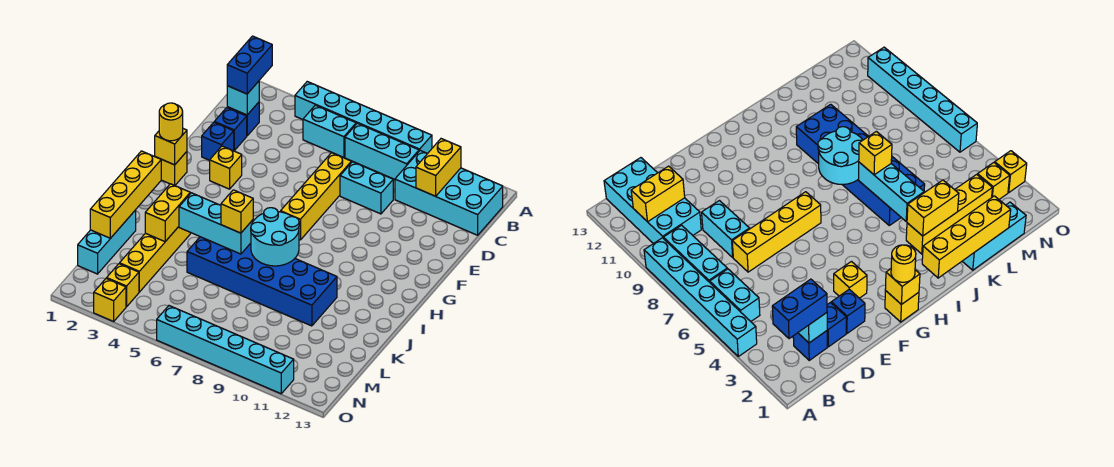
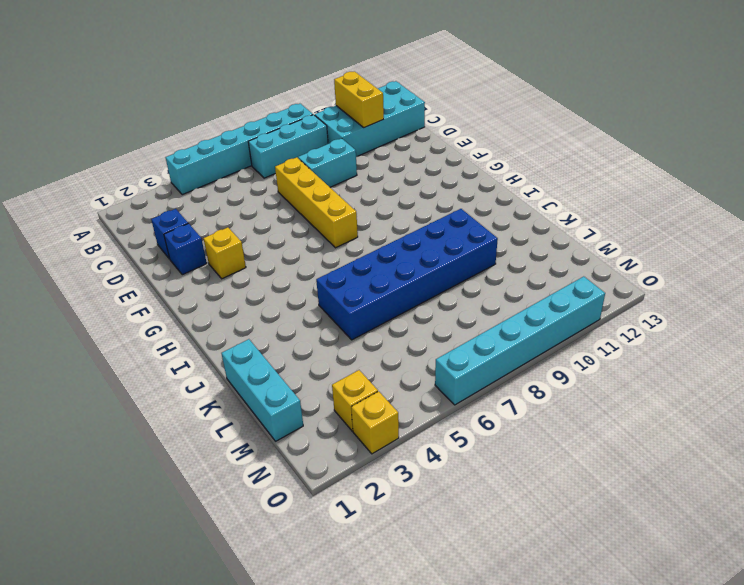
none -> cyan brick B5:B6 level 1
none -> blue brick C2 level 1
none -> yellow brick G1 level 1

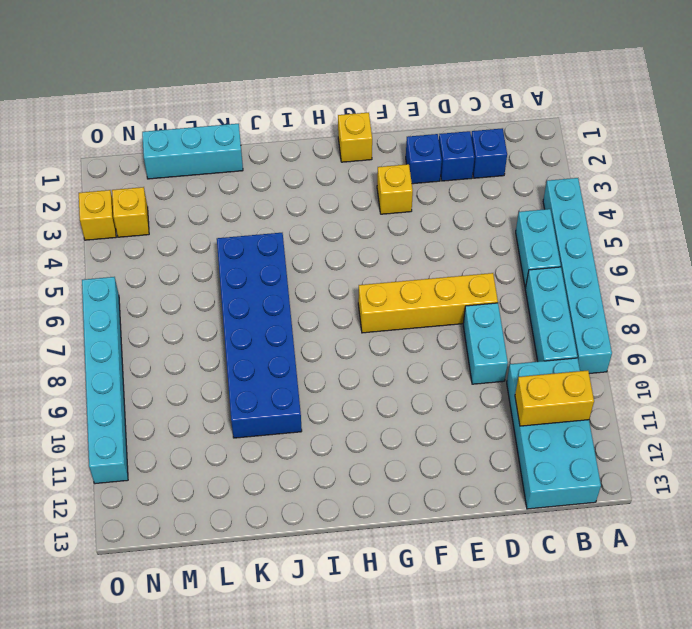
none -> yellow brick J3:M3 level 1
none -> cyan brick C2 level 2
none -> yellow brick G1 level 2

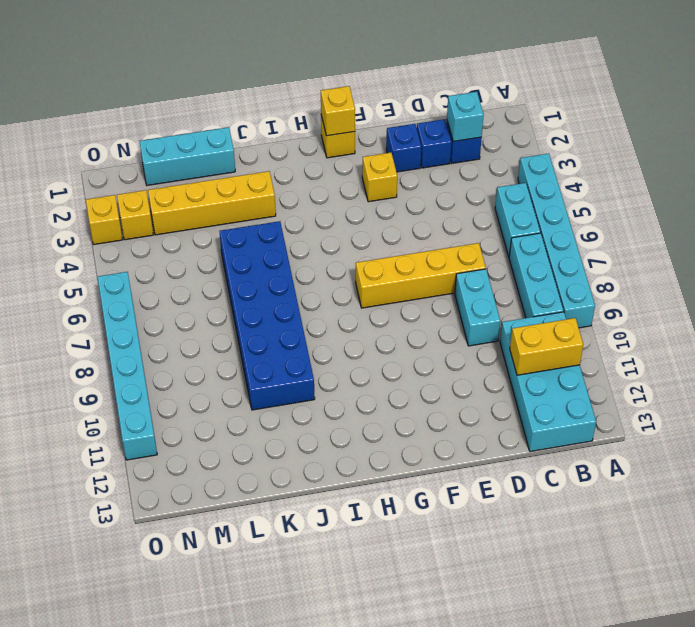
none -> yellow brick I1:L1 level 2
none -> cyan round brick I7:J8 level 2
none -> yellow brick J3:K3 level 2

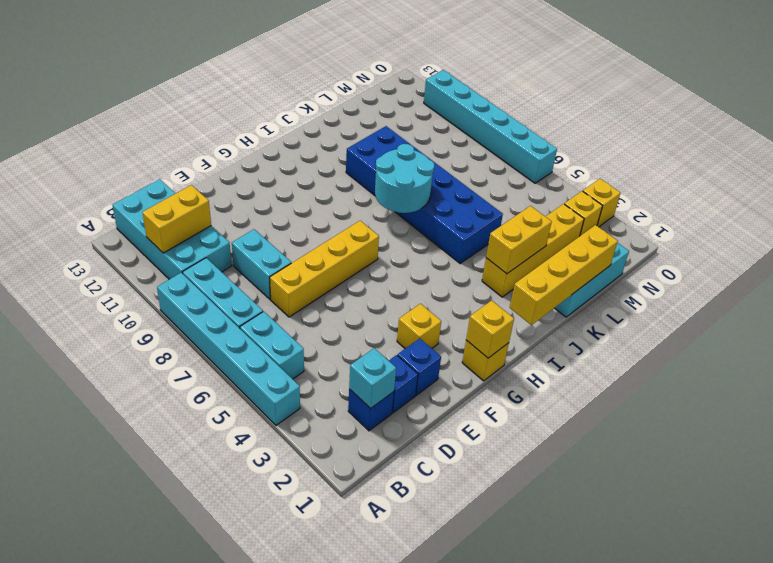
none -> cyan brick J4:J6 level 2
none -> blue brick B2:C2 level 3
none -> yellow round brick G1 level 3

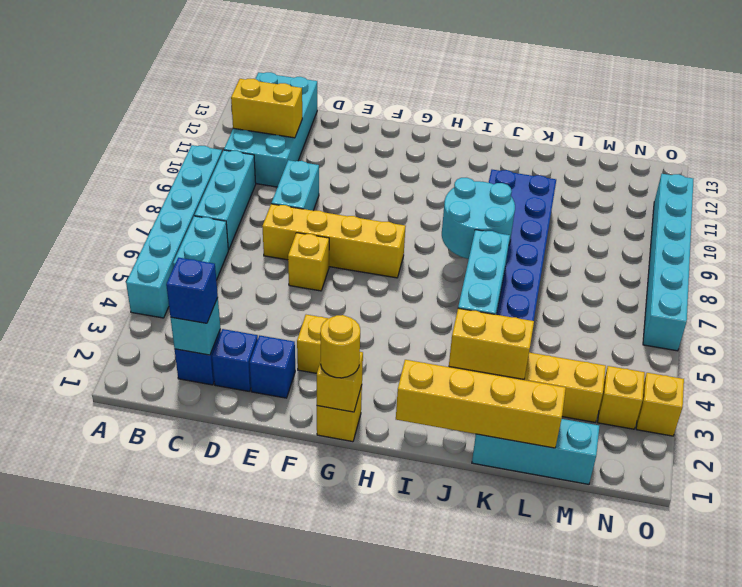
blue brick C2 level 3 -> blue brick B2:C2 level 3
yellow brick E6 level 1 -> yellow brick J6 level 3

